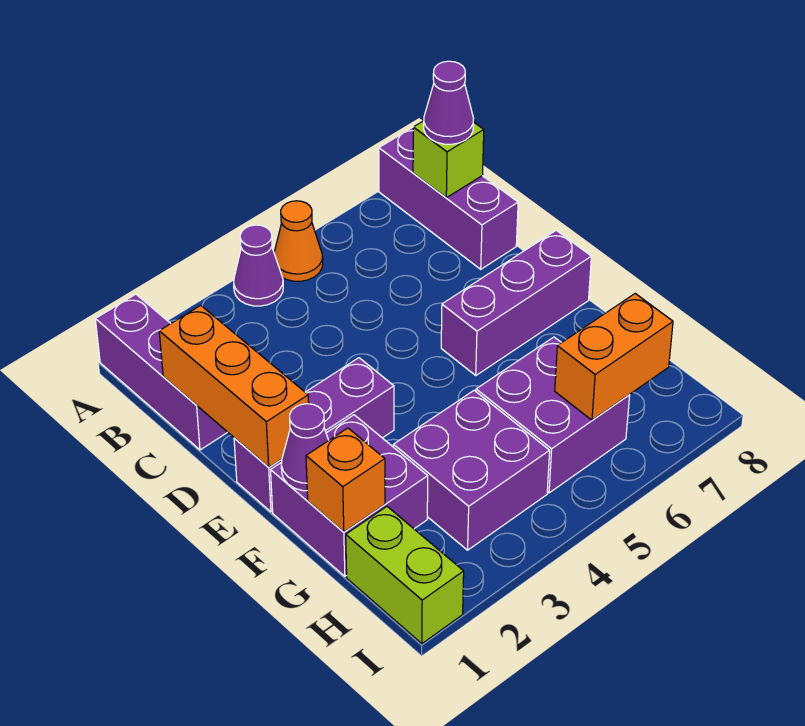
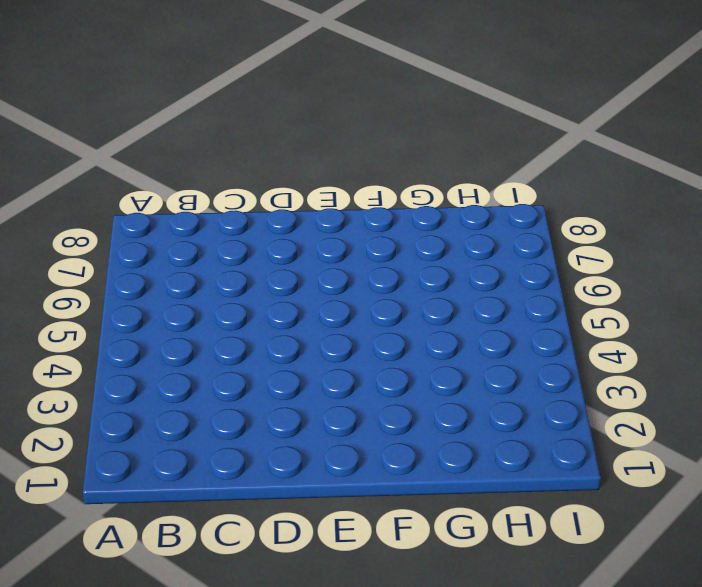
none -> purple brick A1:C1 level 1
none -> purple cone A4 level 1
none -> orange cone A5 level 1

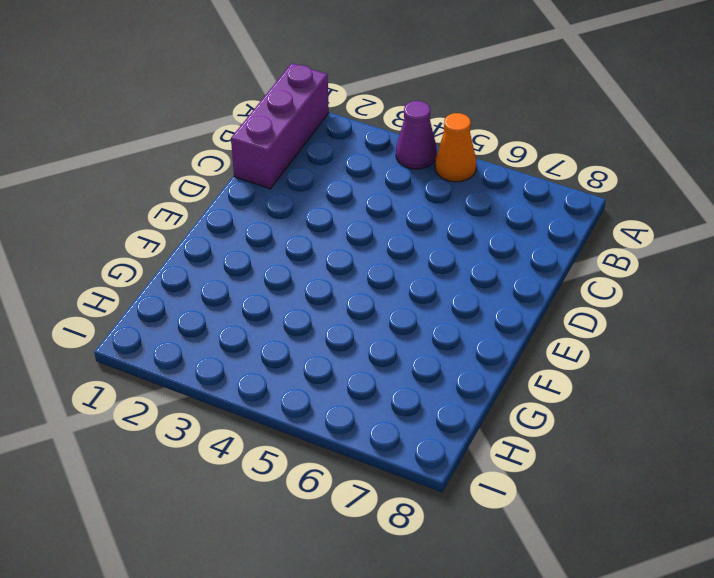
none -> purple brick A8:C8 level 1
none -> purple brick E1:E3 level 1
none -> purple brick E6:E8 level 1

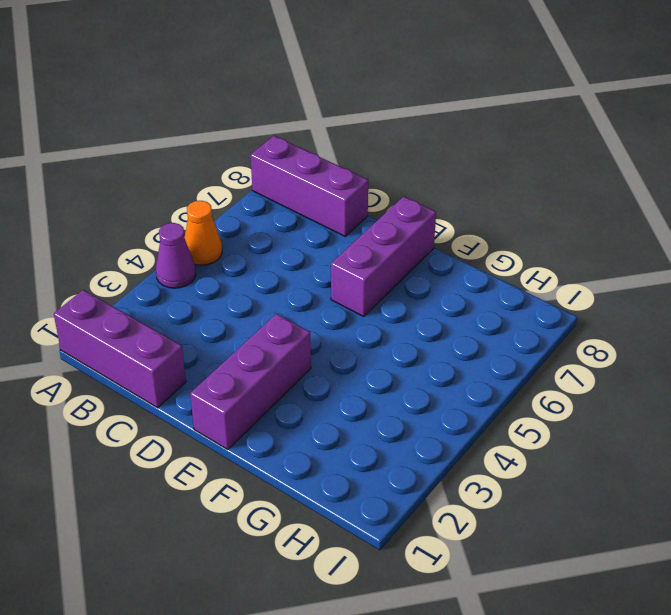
none -> purple brick F1:G2 level 1
none -> purple brick G3:H4 level 1
none -> purple brick G5:H6 level 1

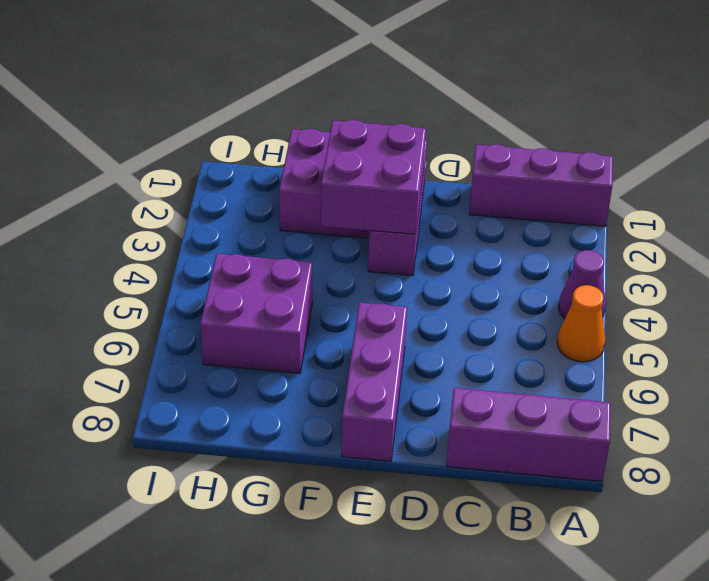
purple brick E2:F3 level 2 -> purple brick G3:H4 level 1
none -> lime brick H1:I1 level 1
none -> lime brick B8 level 2
none -> orange brick C1:E1 level 2

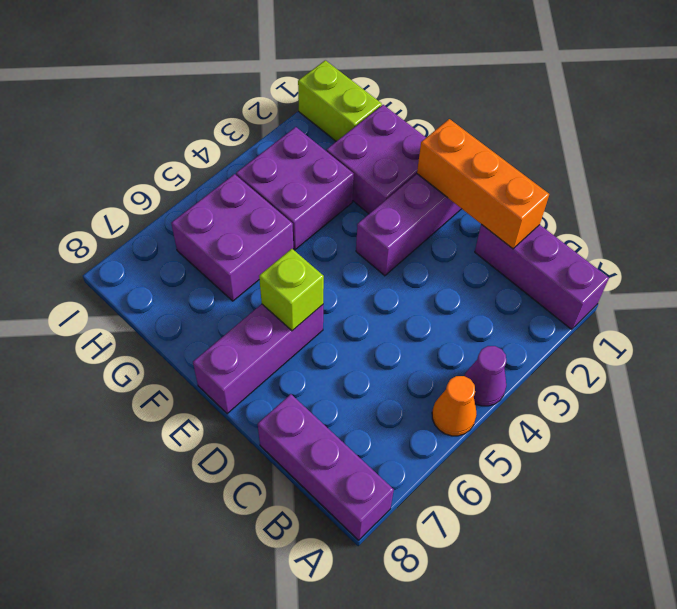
lime brick E6 level 2 -> lime brick B8 level 2
none -> purple cone F1 level 2
none -> orange brick G1 level 2
none -> orange brick H6:H7 level 2

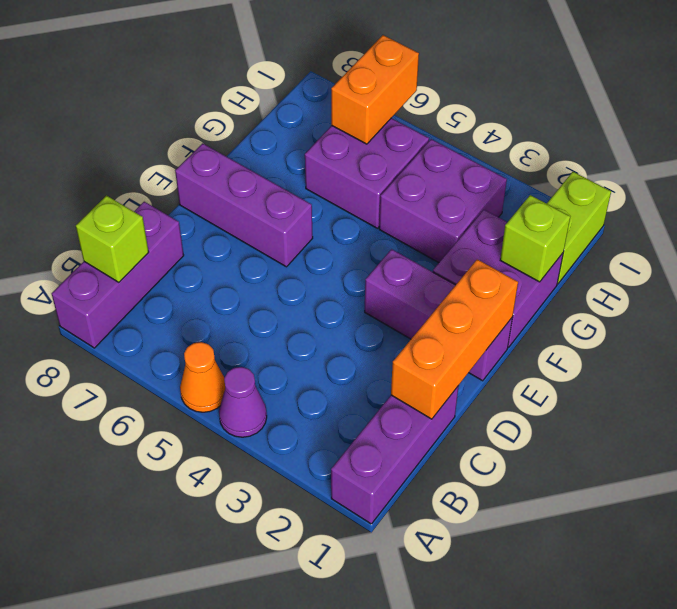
lime brick G1 level 2 -> orange brick G1 level 2
orange brick H6:I6 level 2 -> orange brick H6:H7 level 2
none -> purple cone F1 level 2
none -> purple cone B8 level 3

